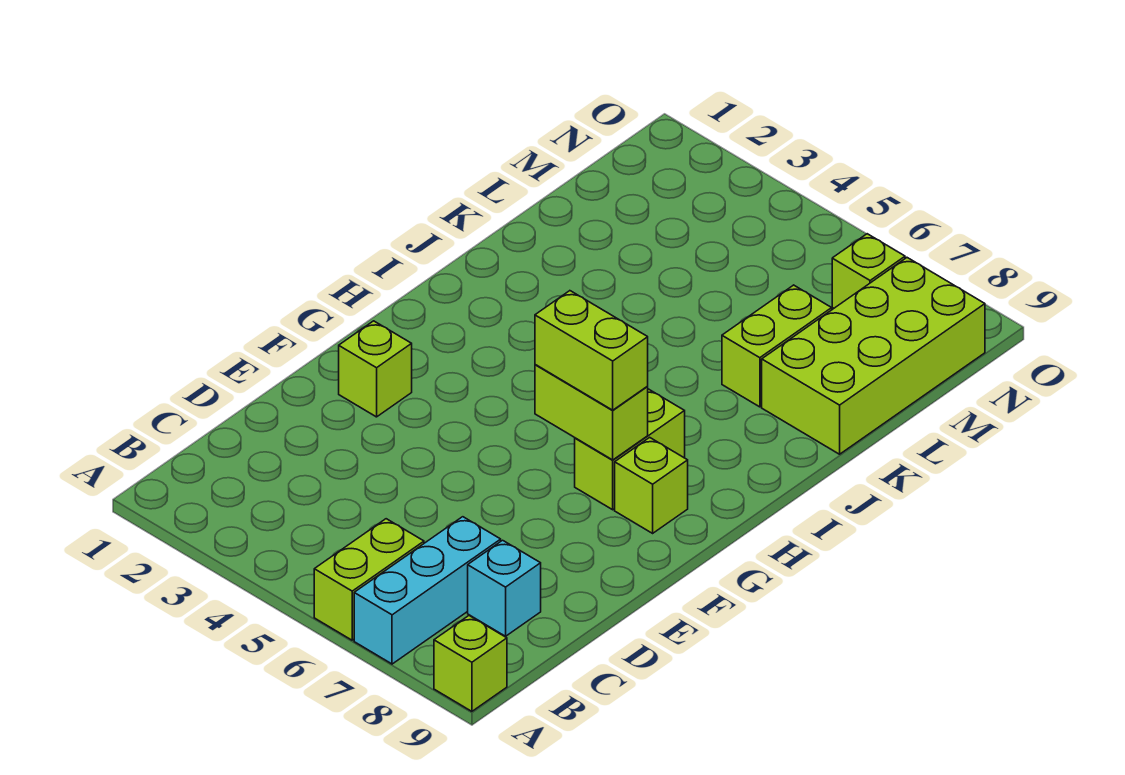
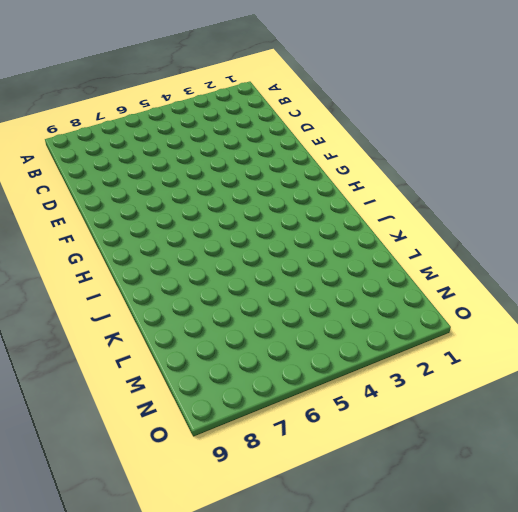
none -> lime brick A6:B6 level 1
none -> cyan brick A7:C7 level 1
none -> lime brick A9 level 1

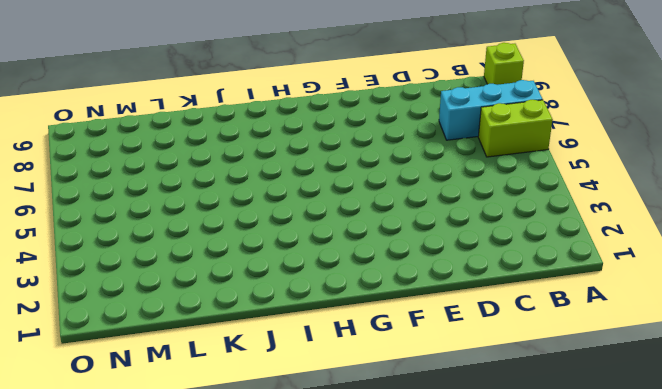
none -> cyan brick C8 level 1
none -> lime brick F2 level 1
none -> lime brick G7:H7 level 1

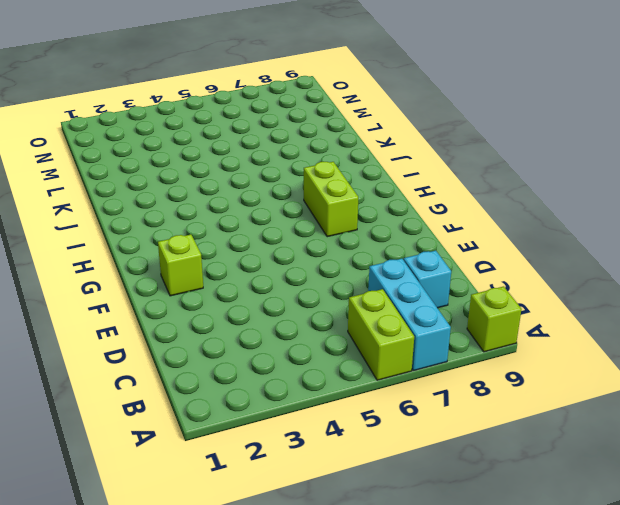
none -> lime brick G8 level 1
none -> lime brick K7:L7 level 1
none -> lime brick K8:N9 level 1

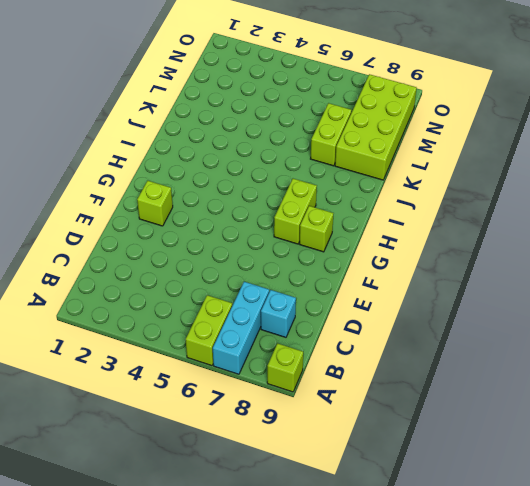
none -> lime brick N7 level 1
none -> lime brick G6:G7 level 2
none -> lime brick G6:G7 level 3

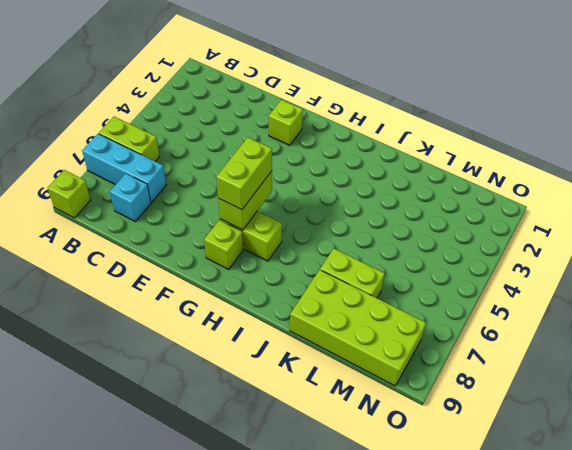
none -> lime brick N7 level 1

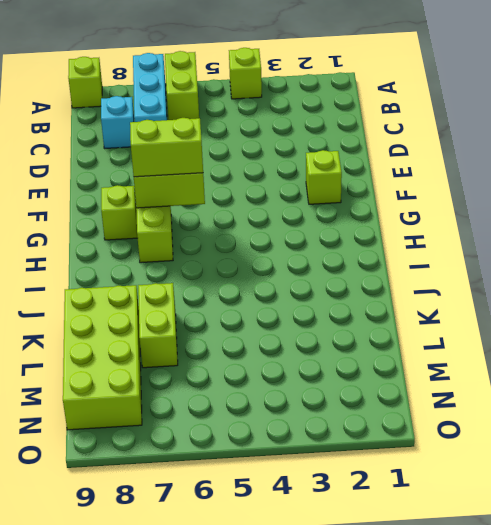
lime brick A4 level 1 -> lime brick N7 level 1

